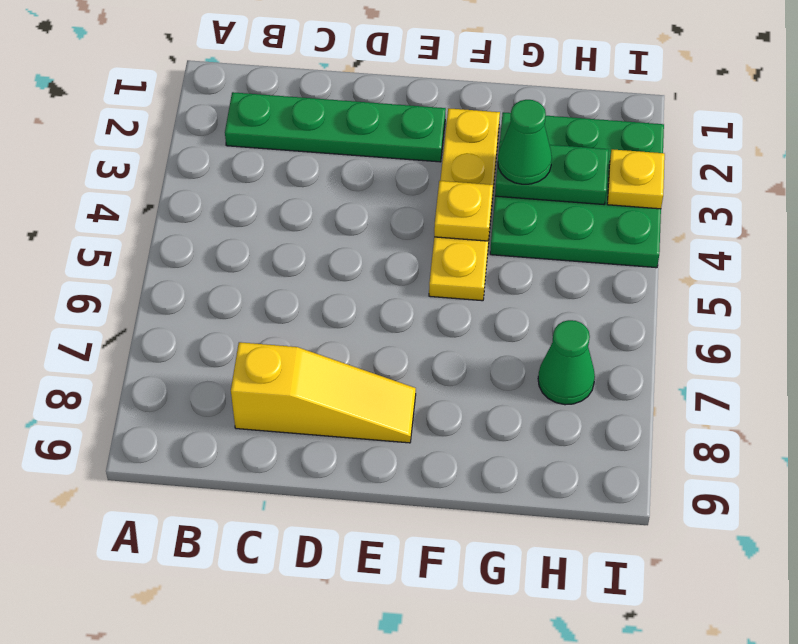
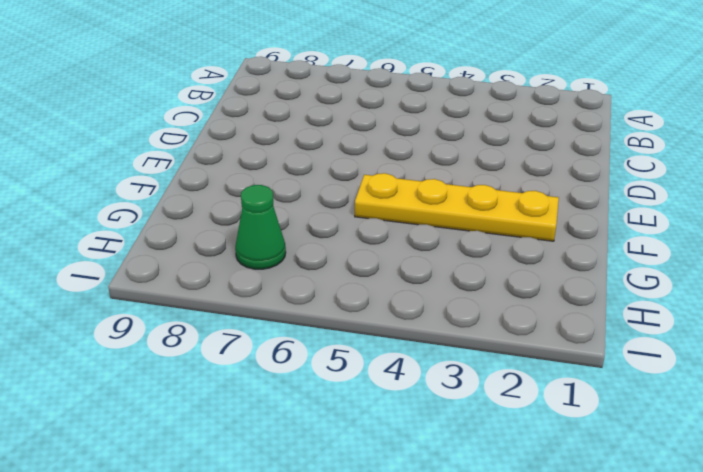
none -> green plate B2:E2 level 1
none -> yellow slope C8:E8 level 1 top C

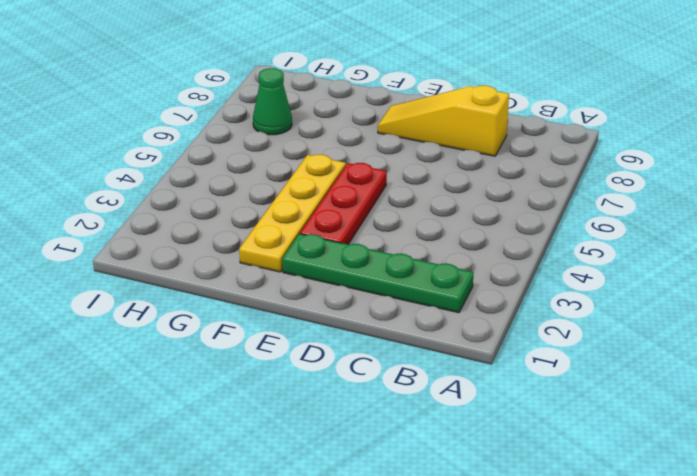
red plate E3:E5 level 1 -> none
none -> green plate G2:I4 level 1
none -> yellow plate F4 level 2

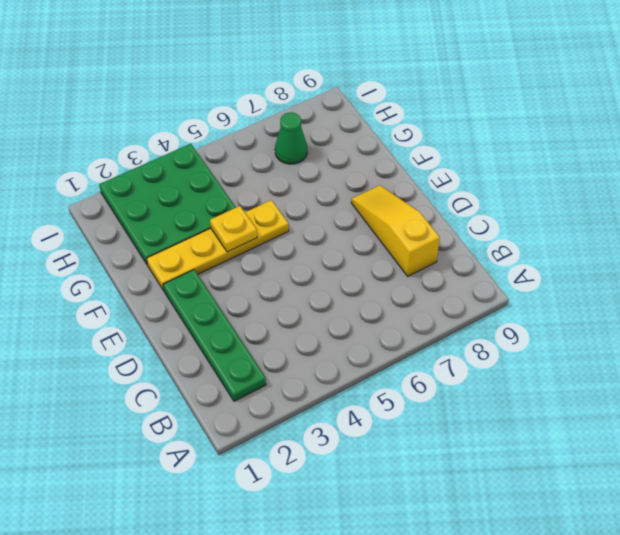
none -> green plate G3:H3 level 2
none -> yellow plate I3 level 2

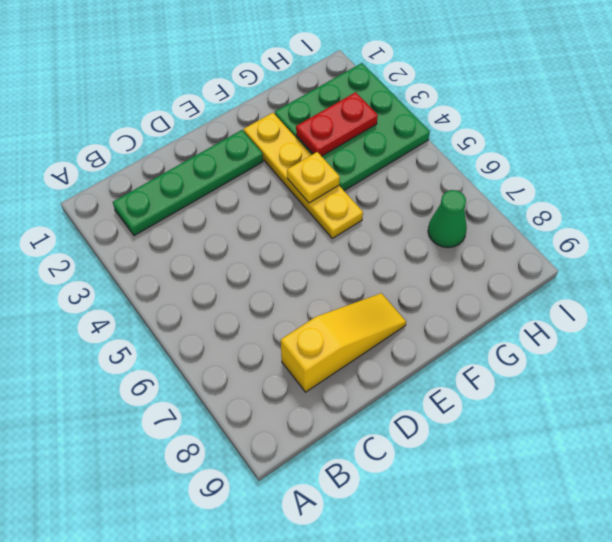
red plate G3:H3 level 2 -> green plate G3:H3 level 2
none -> yellow plate I3 level 2
none -> green cone G3 level 3

